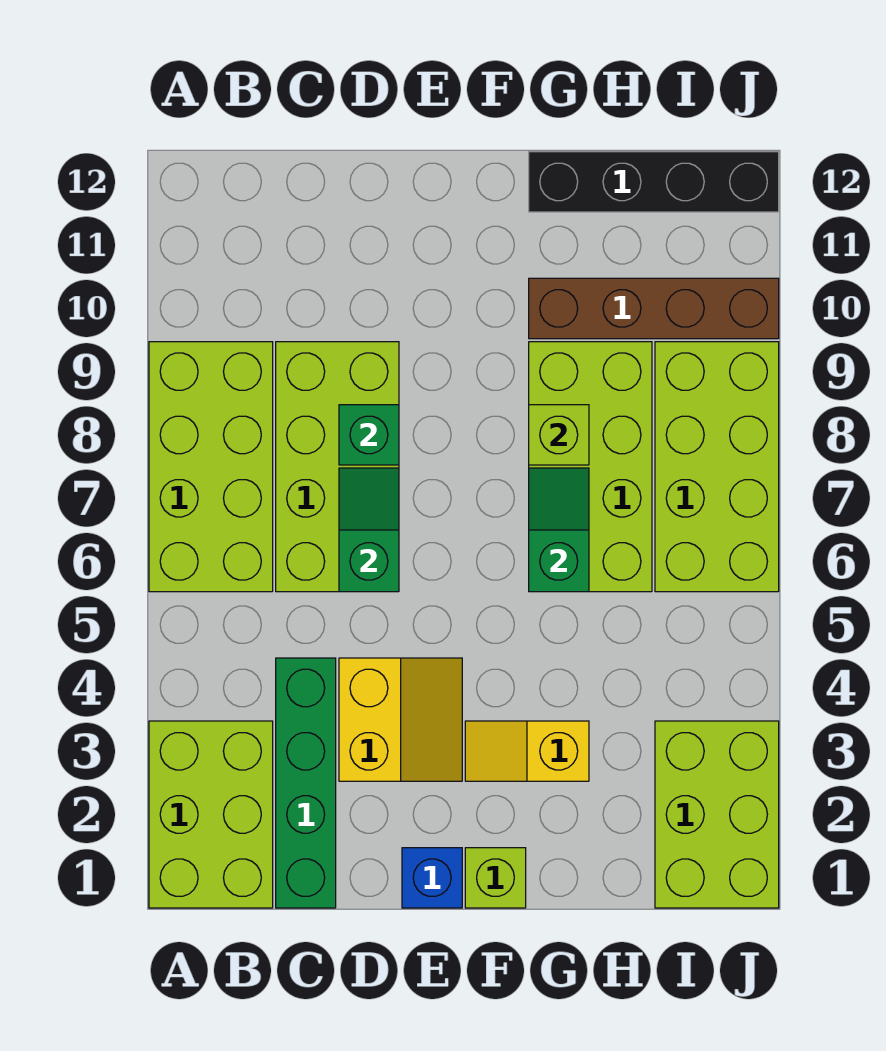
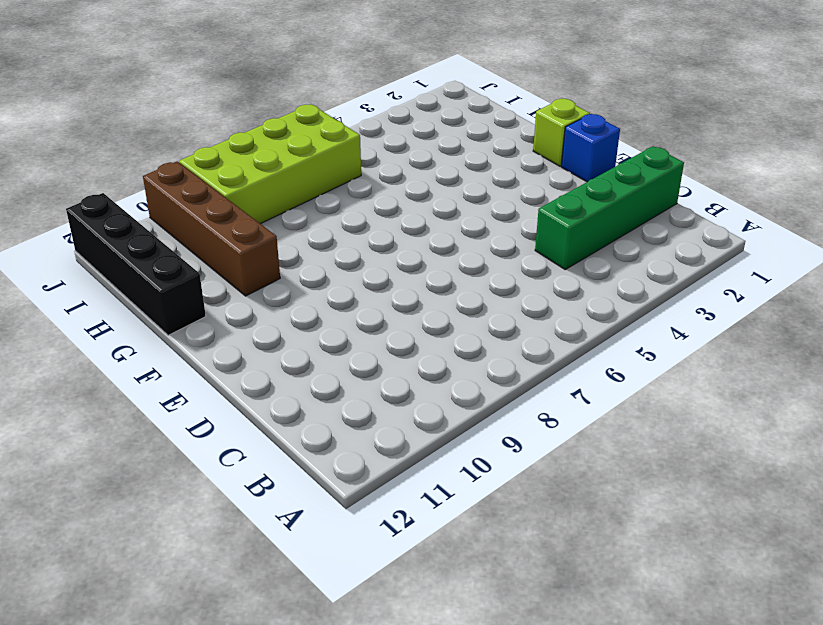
none -> lime brick A1:B3 level 1
none -> lime brick A6:B9 level 1
none -> lime brick C6:D9 level 1

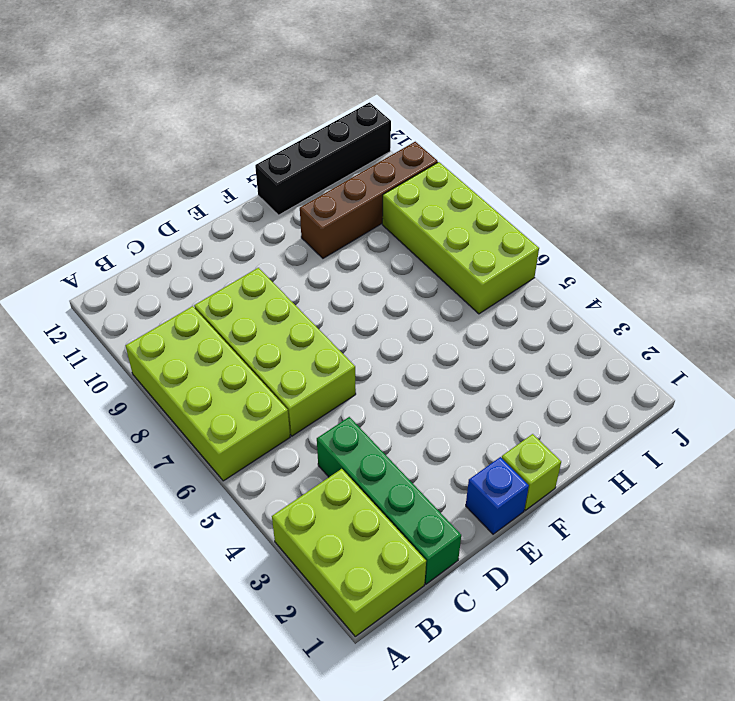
none -> yellow slope D3:E4 level 1 top D
none -> yellow slope F3:G3 level 1 top G
none -> lime brick G6:H9 level 1

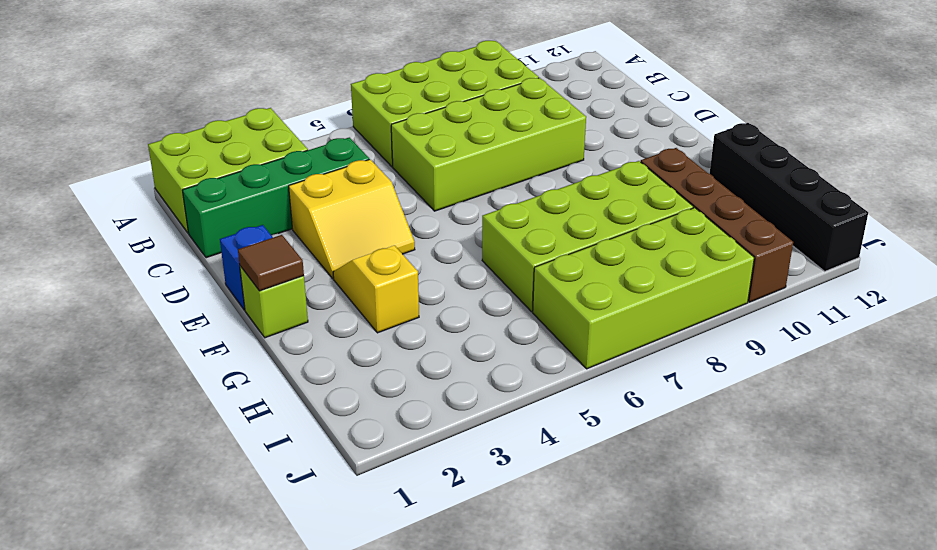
brown tile F1 level 2 -> none
none -> lime brick I1:J3 level 1
none -> green slope D6:D7 level 2 top 6
none -> green brick D8 level 2

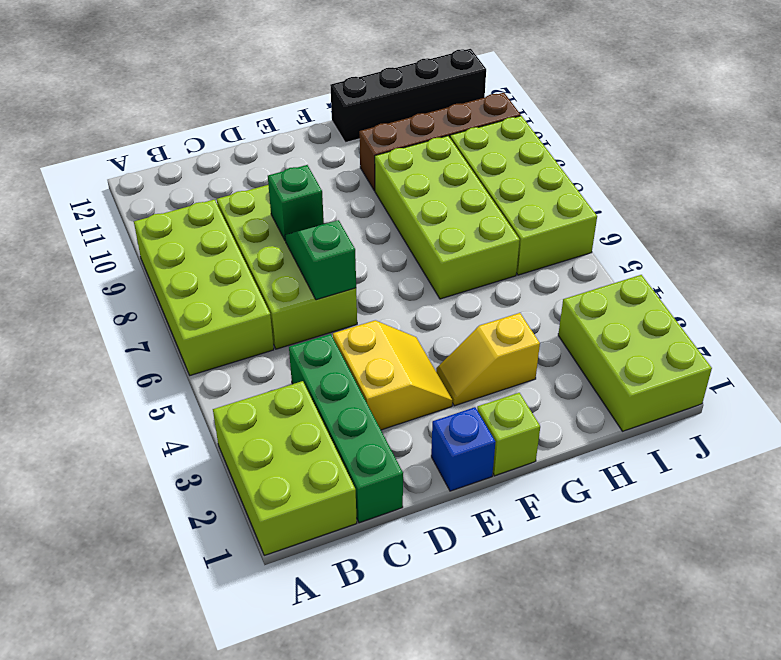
none -> green slope G6:G7 level 2 top 6
none -> lime brick G8 level 2

